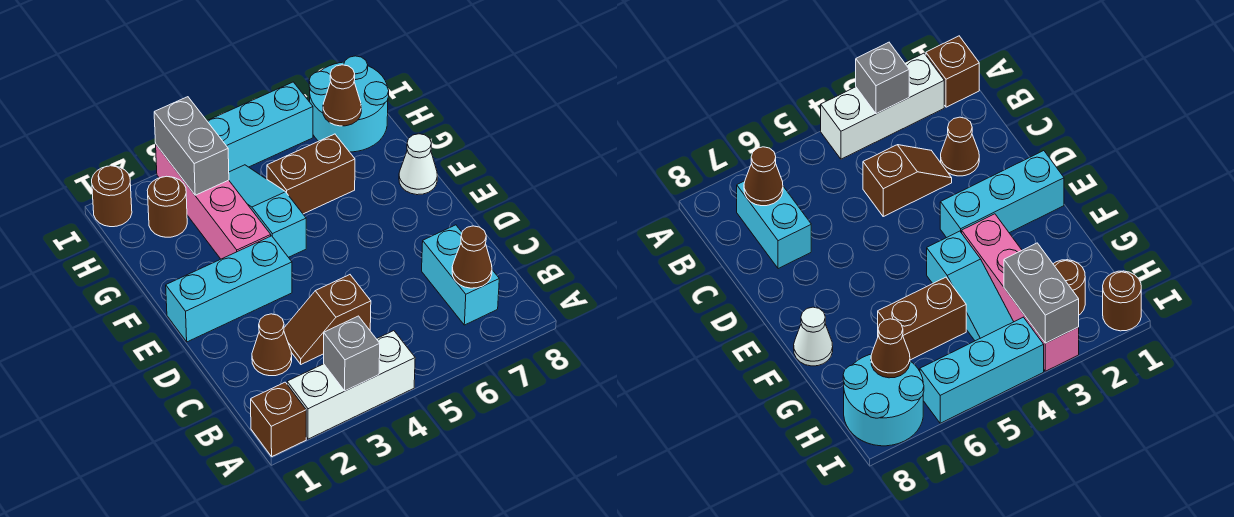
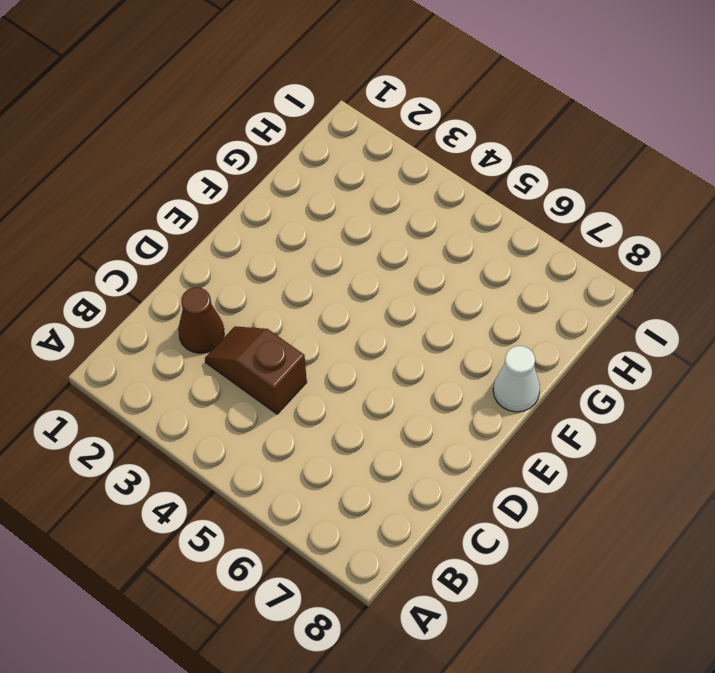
none -> brown brick A1 level 1
none -> white brick A2:A4 level 1
none -> cyan brick B7:C7 level 1

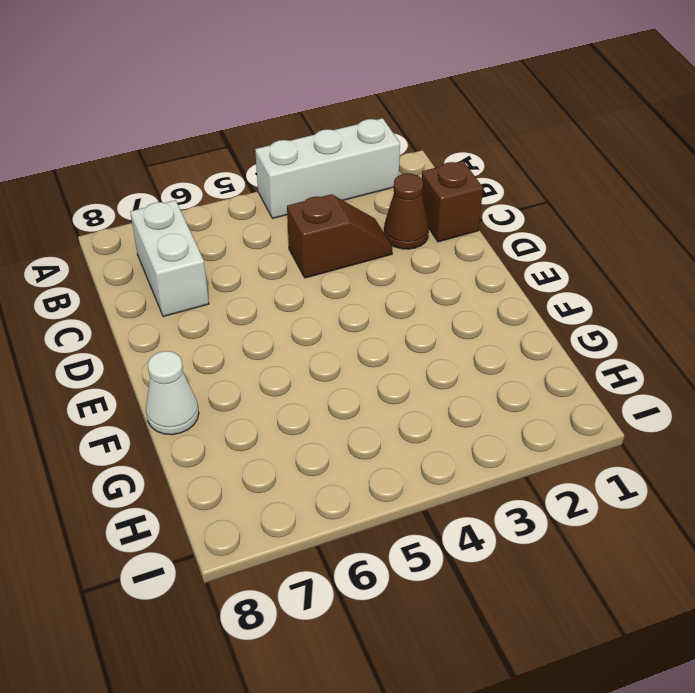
white brick B7:C7 level 1 -> cyan brick B7:C7 level 1
brown brick C1 level 1 -> brown brick A1 level 1
none -> cyan brick E1:E3 level 1
none -> pink brick F3:I3 level 1
none -> cyan slope F4:H4 level 1 top F

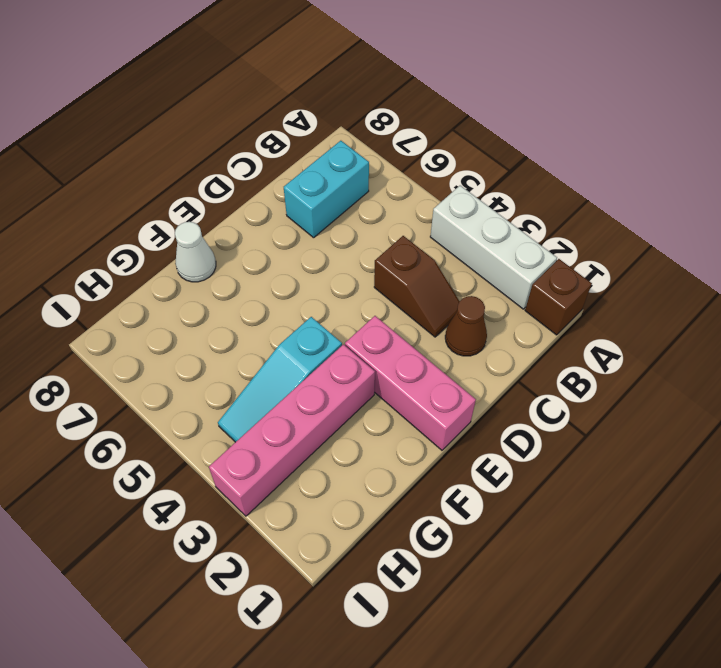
pink brick E1:E3 level 1 -> cyan brick E1:E3 level 1
none -> brown brick G5:G6 level 1
none -> brown round brick H2 level 1
none -> cyan round brick H7:I8 level 1

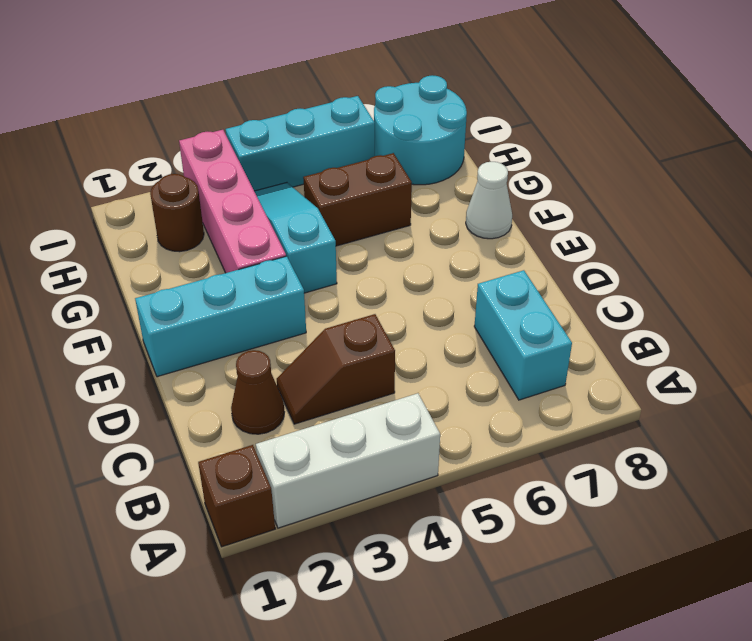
none -> brown round brick I1 level 1
none -> grey brick A3 level 2
none -> brown cone B7 level 2

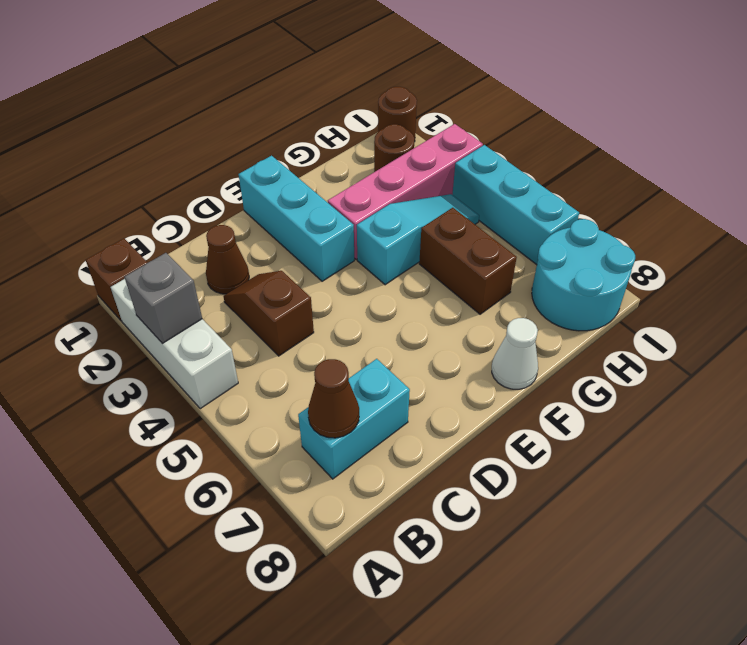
none -> grey brick H3:I3 level 2
none -> brown cone H7 level 2

